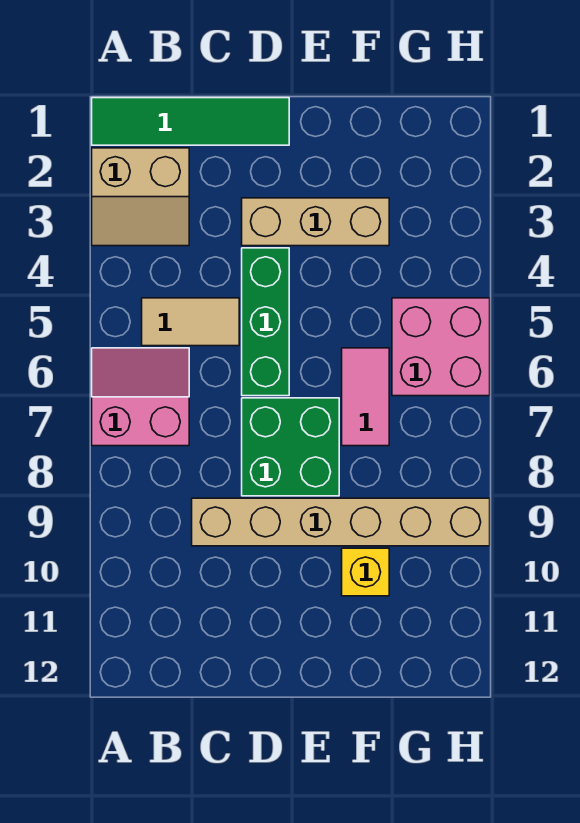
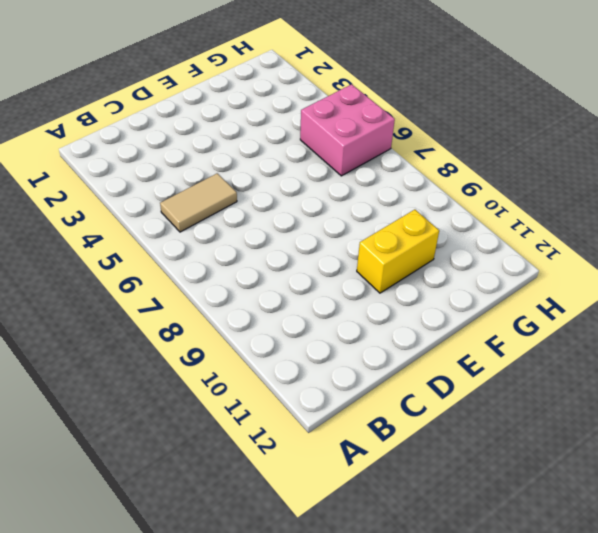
yellow brick E10:F10 level 1 -> yellow brick F10 level 1
none -> green tile A1:D1 level 1
none -> tan slope A2:B3 level 1 top 2

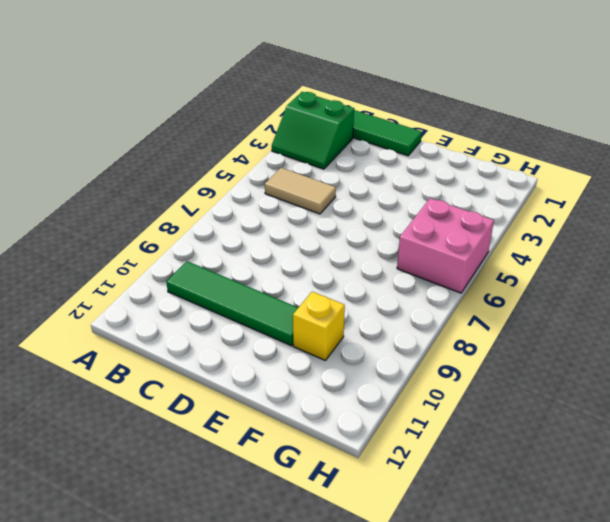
green slope A2:B3 level 1 top 2 -> tan slope A2:B3 level 1 top 2
green tile B10:E10 level 1 -> none
none -> pink slope A6:B7 level 1 top 7
none -> tan brick C9:H9 level 1

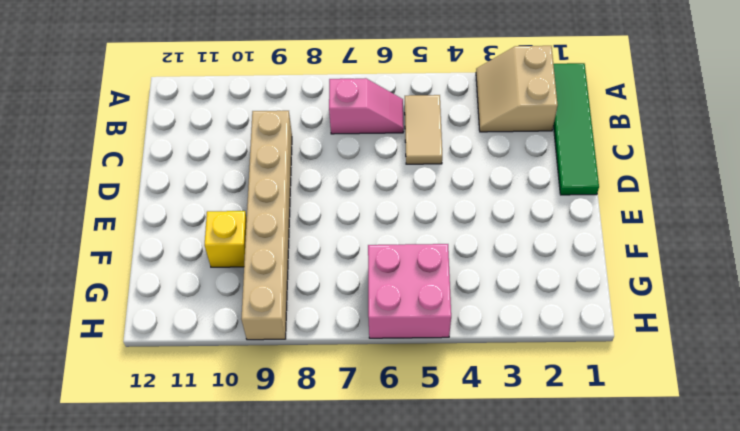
pink slope B6:B7 level 1 top 7 -> pink slope A6:B7 level 1 top 7
none -> tan brick D3:F3 level 1
none -> green brick D4:D6 level 1

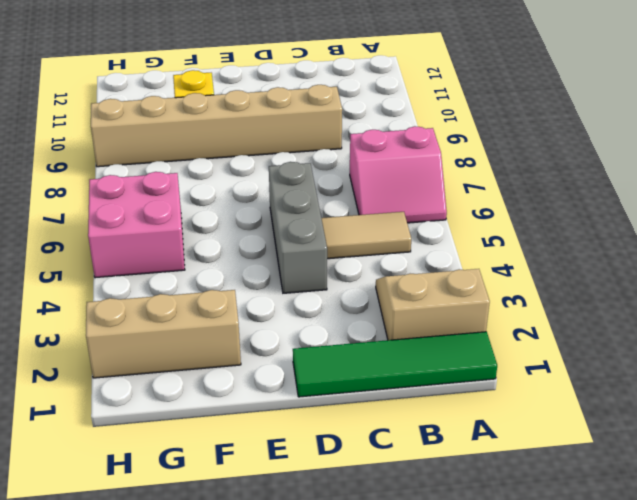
grey brick D4:D6 level 1 -> green brick D4:D6 level 1
tan brick F2:H2 level 1 -> tan brick D3:F3 level 1
none -> green brick D7:E8 level 1
none -> pink tile F6:F7 level 1

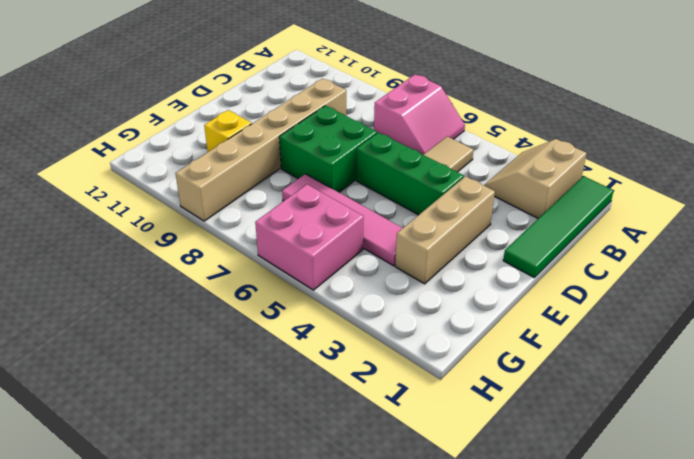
pink tile F4:F7 level 1 -> pink tile F6:F7 level 1

